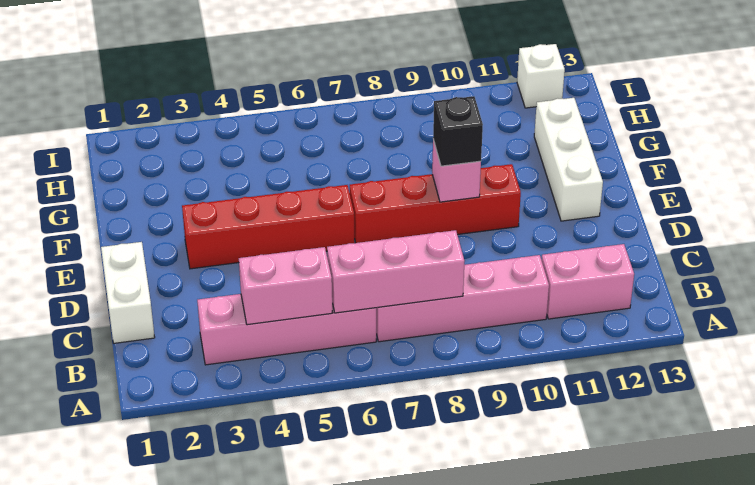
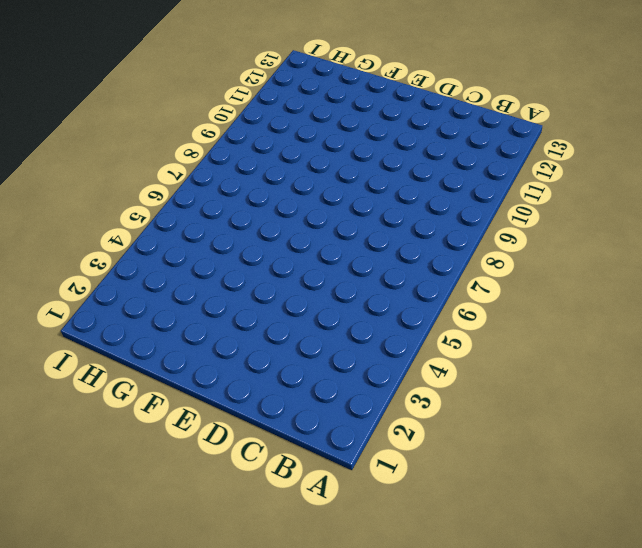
none -> pink brick B3:B6 level 1
none -> pink brick B7:B10 level 1
none -> pink brick B11:B12 level 1

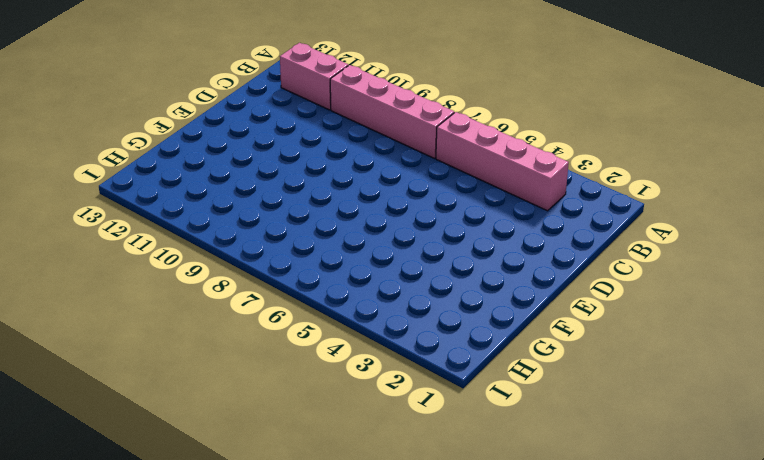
none -> white brick C1:D1 level 1
none -> red brick E3:E6 level 1
none -> red brick E7:E10 level 1

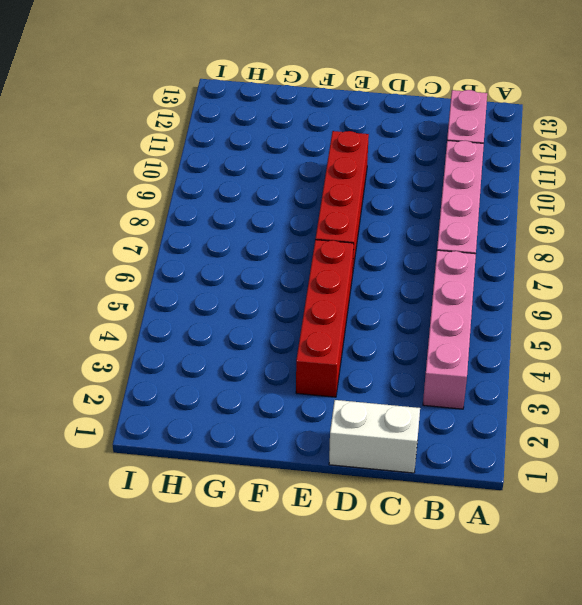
none -> white brick E12:G12 level 1
none -> white brick I12 level 1
none -> pink brick B4:B5 level 2

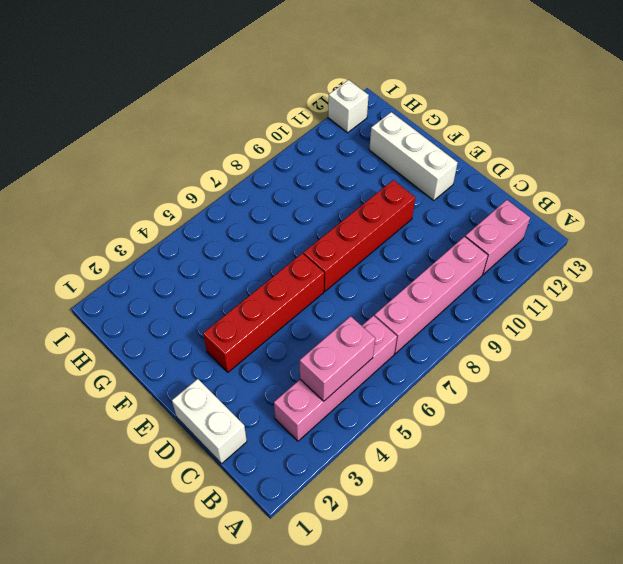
none -> pink brick B6:B8 level 2
none -> pink brick E9 level 2
none -> black brick E9 level 3

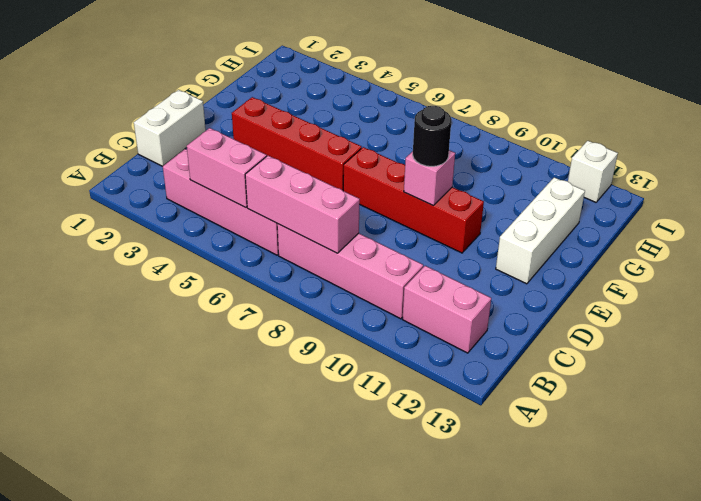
black round brick E9 level 3 -> black brick E9 level 3

